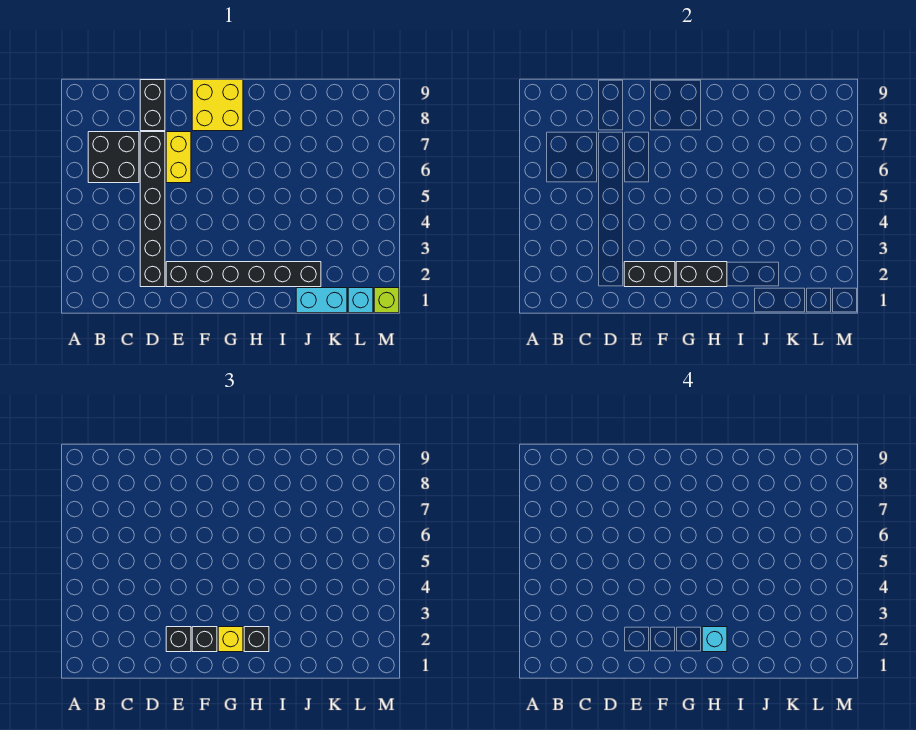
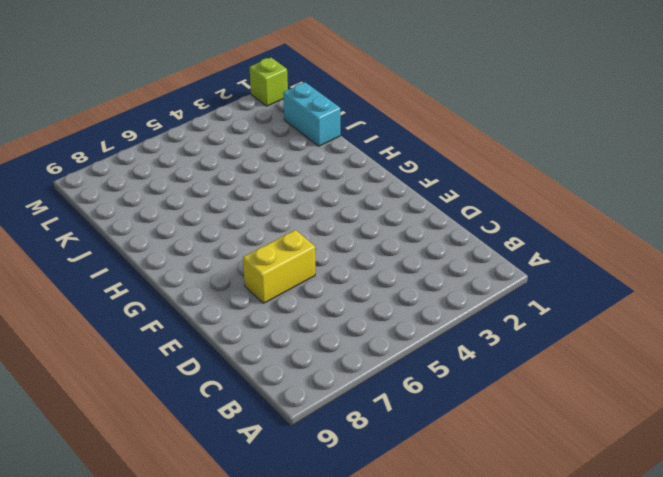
none -> black brick B6:C7 level 1
none -> black brick D2:D7 level 1
none -> black brick D8:D9 level 1

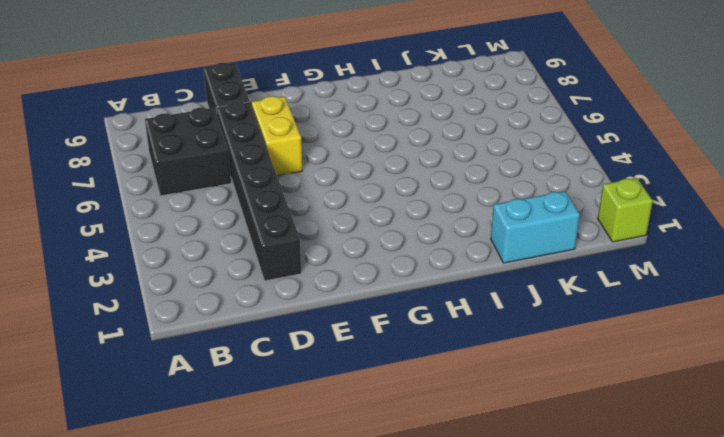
none -> black brick E2:J2 level 1
none -> yellow brick F8:G9 level 1
none -> cyan brick L1 level 1

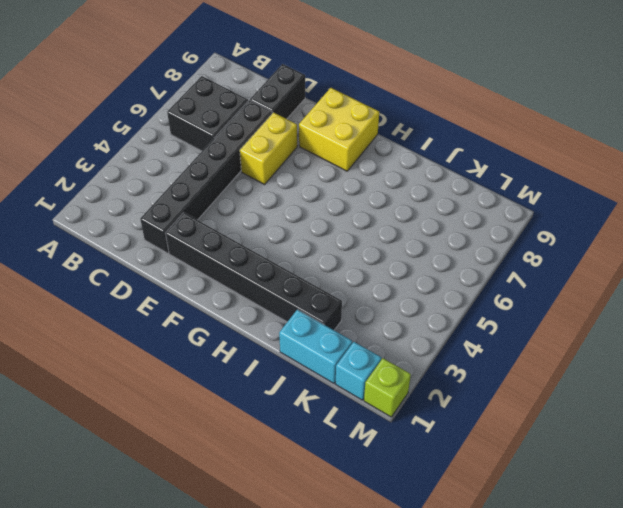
none -> black brick E2:F2 level 2
none -> black brick G2:H2 level 2
none -> black brick E2 level 3

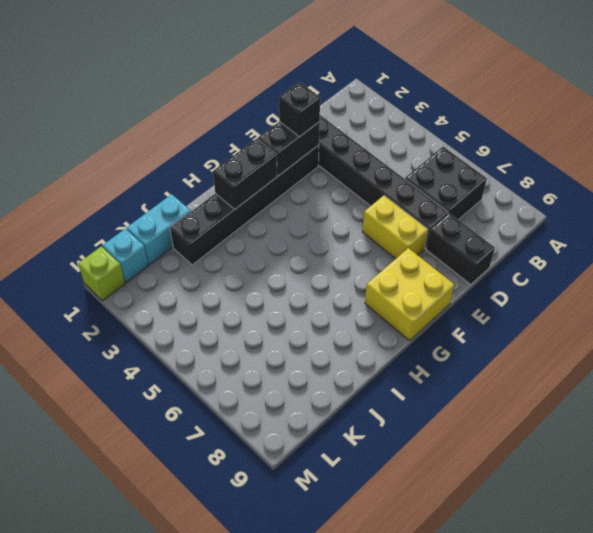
none -> black brick F2 level 3
none -> yellow brick G2 level 3
none -> black brick H2 level 3

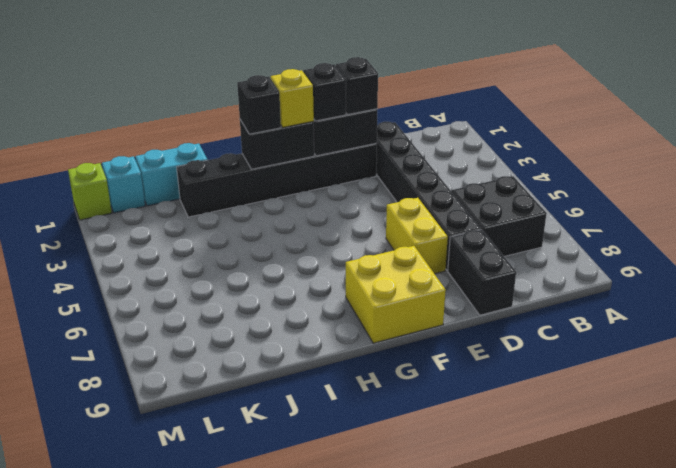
none -> cyan brick H2 level 4

